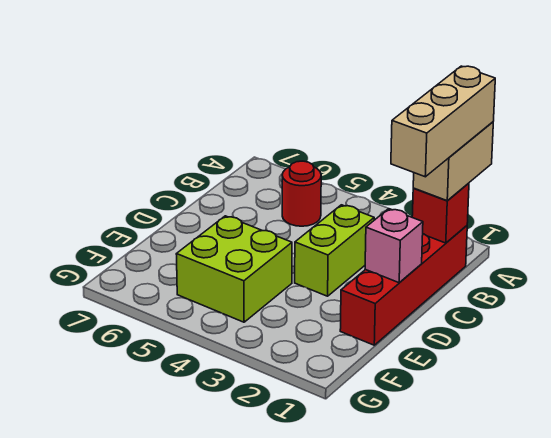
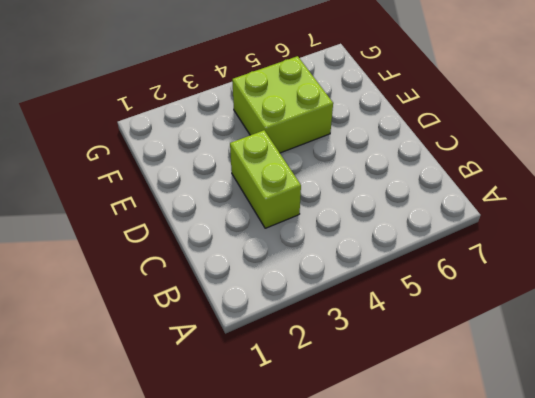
none -> red brick B1:E1 level 1
none -> red round brick B5 level 1

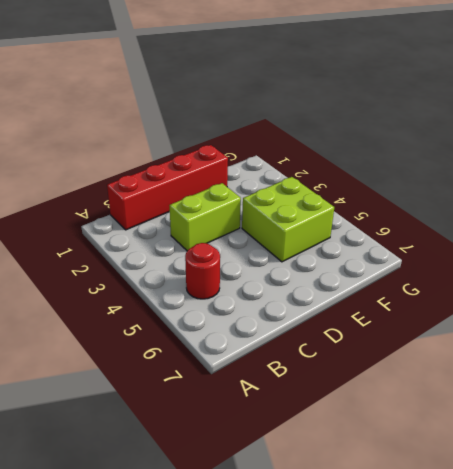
none -> red brick B1 level 2
none -> pink brick D1 level 2

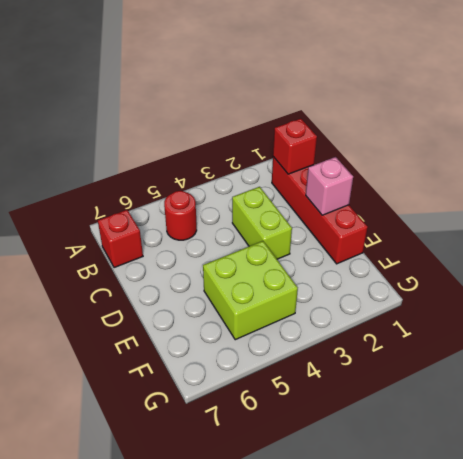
red brick B7 level 1 -> none
none -> tan brick A1:B1 level 3
none -> tan brick A1:C1 level 4

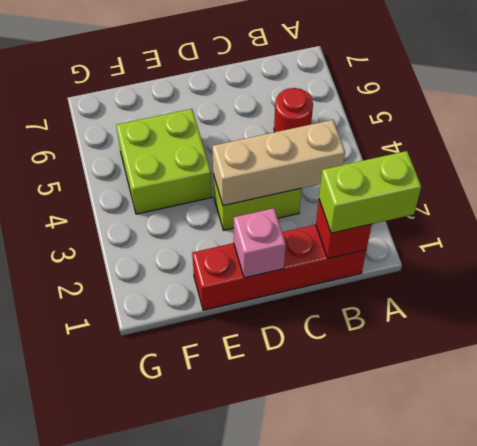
lime brick A1:B1 level 3 -> tan brick A1:B1 level 3
tan brick B3:D3 level 2 -> tan brick A1:C1 level 4

